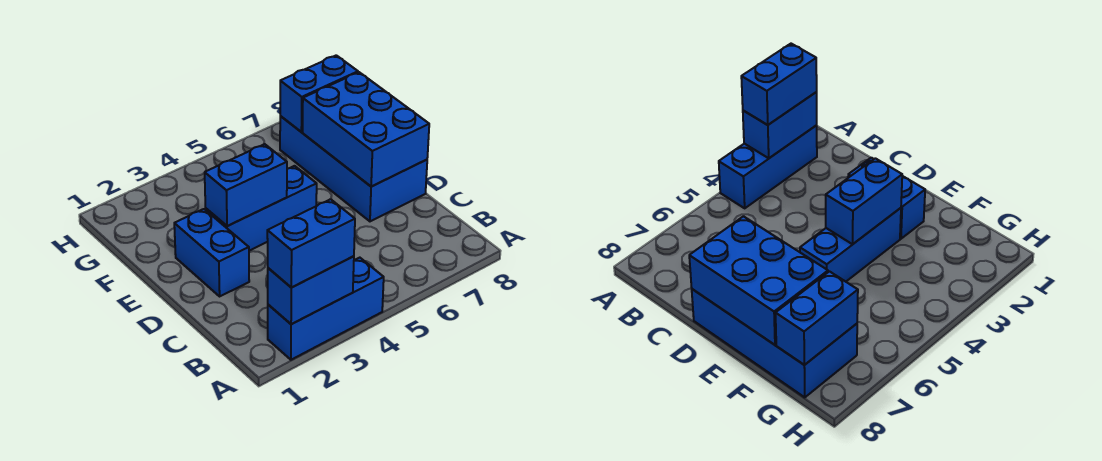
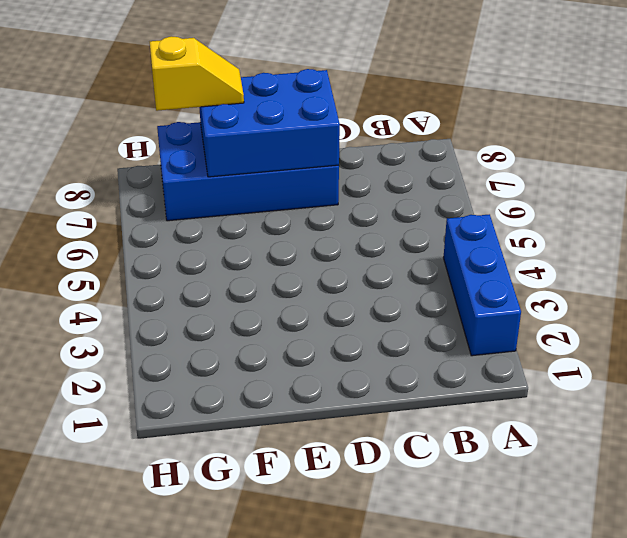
yellow slope F8:G8 level 3 top G -> none
none -> blue brick D2:E2 level 1
none -> blue brick E3:E5 level 1

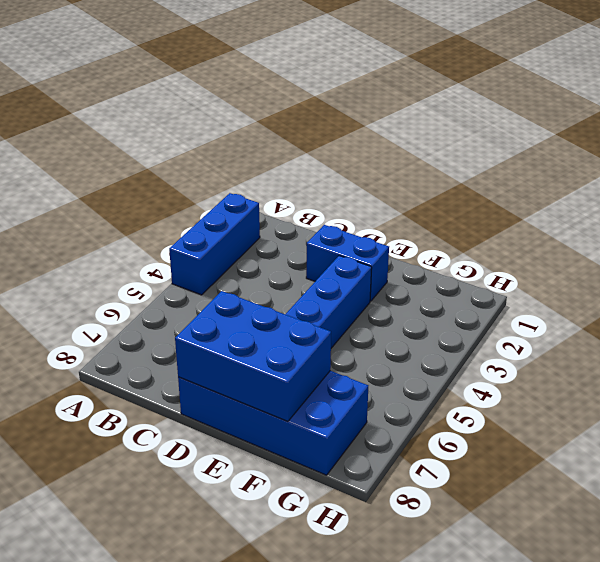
none -> blue brick A2:A3 level 2
none -> blue brick E3:E4 level 2

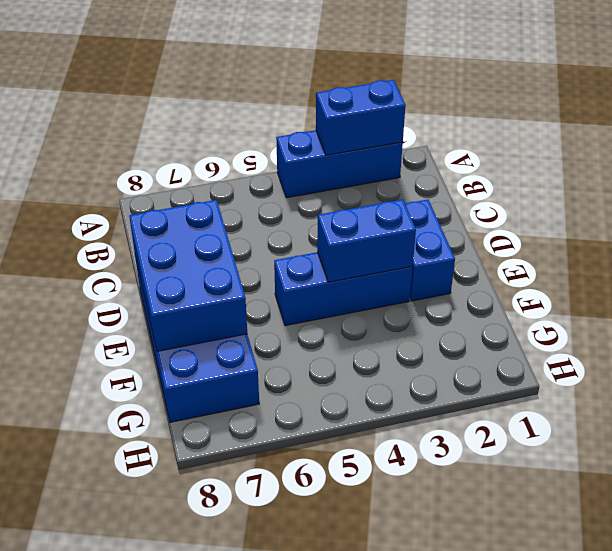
none -> blue brick G7:G8 level 2
none -> blue brick A2:A3 level 3

